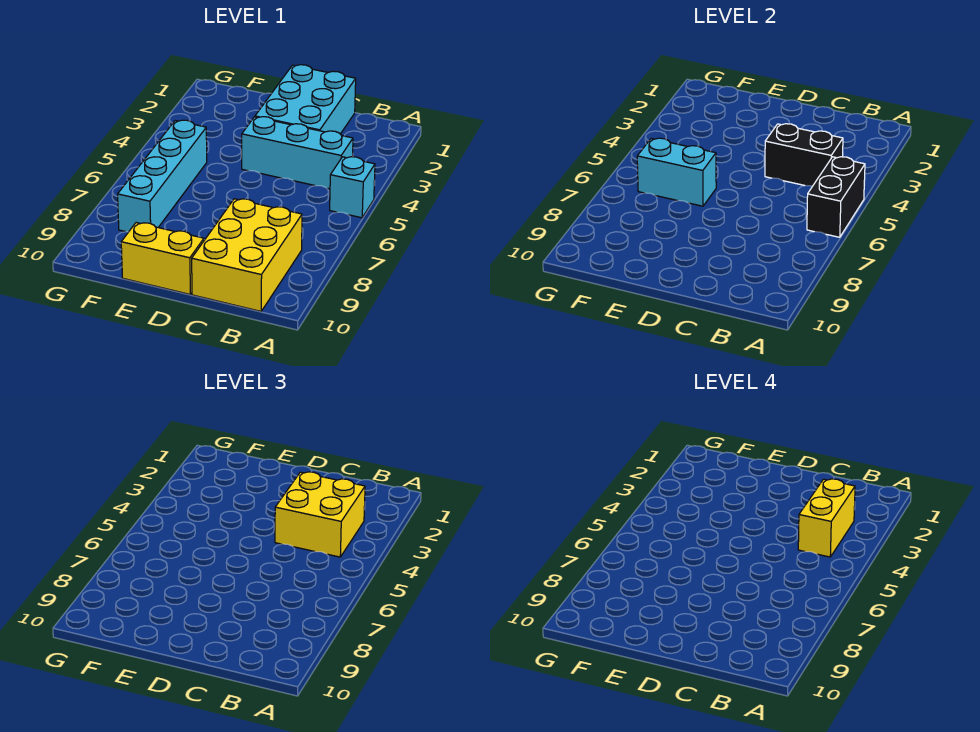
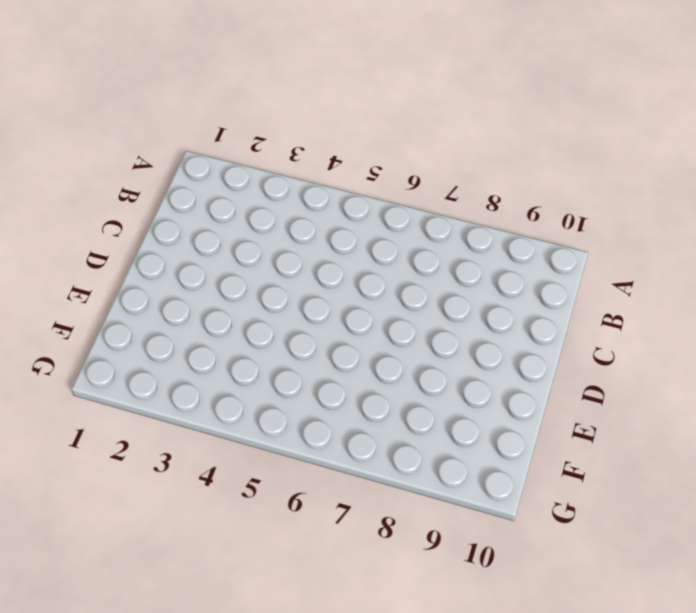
none -> cyan brick A5 level 1
none -> cyan brick B4:D4 level 1

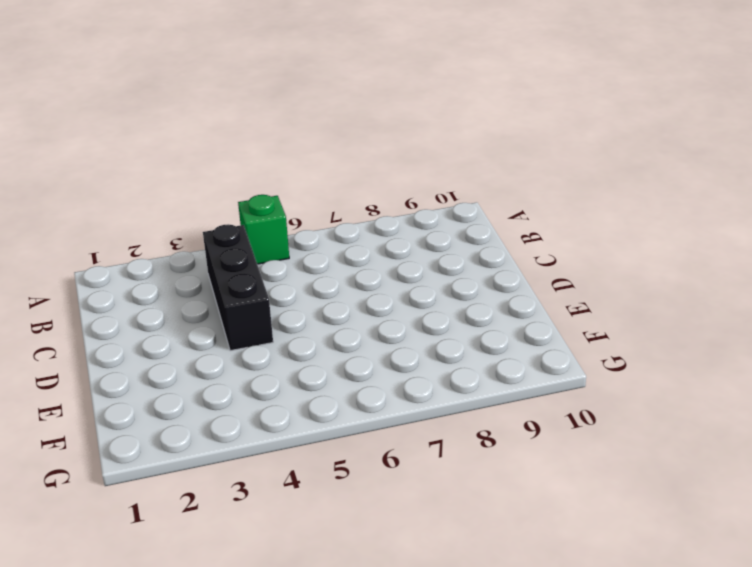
green brick A5 level 1 -> cyan brick A5 level 1
black brick B4:D4 level 1 -> cyan brick B4:D4 level 1
none -> yellow brick B8:C10 level 1
none -> cyan brick C1:D3 level 1

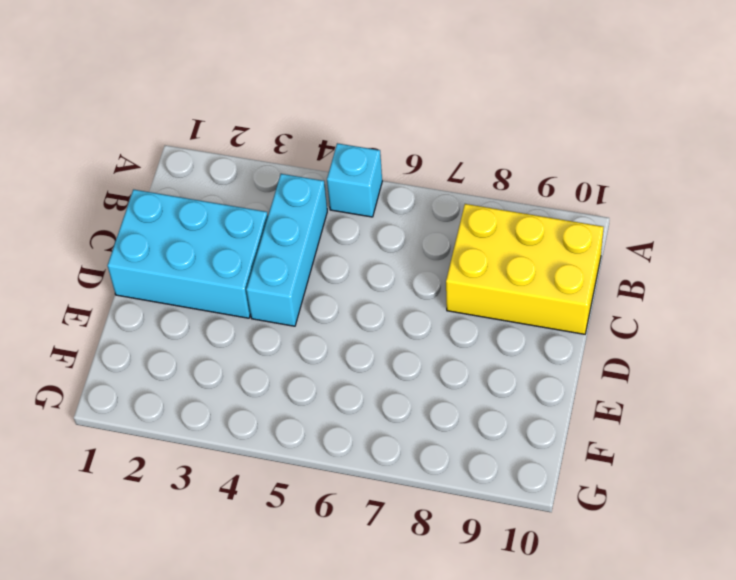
none -> yellow brick D10:E10 level 1
none -> cyan brick F5:F8 level 1

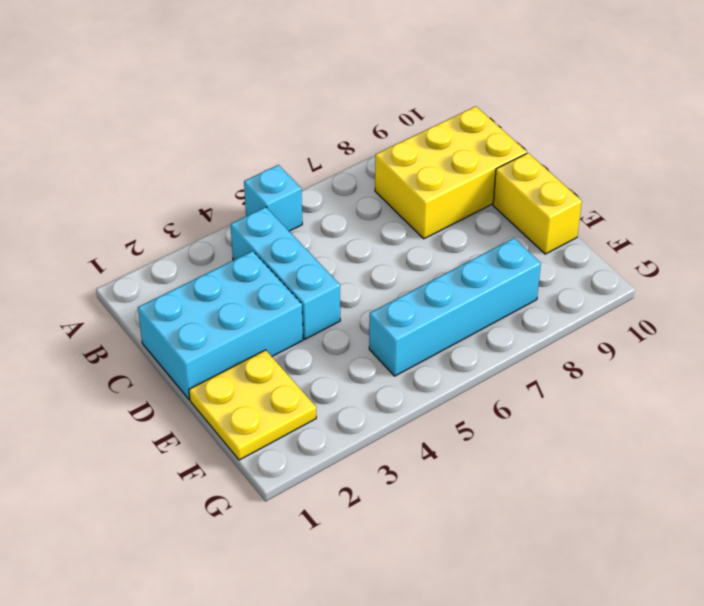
yellow plate E1:F2 level 1 -> none
none -> black brick A5:A6 level 2
none -> black brick B4:C4 level 2

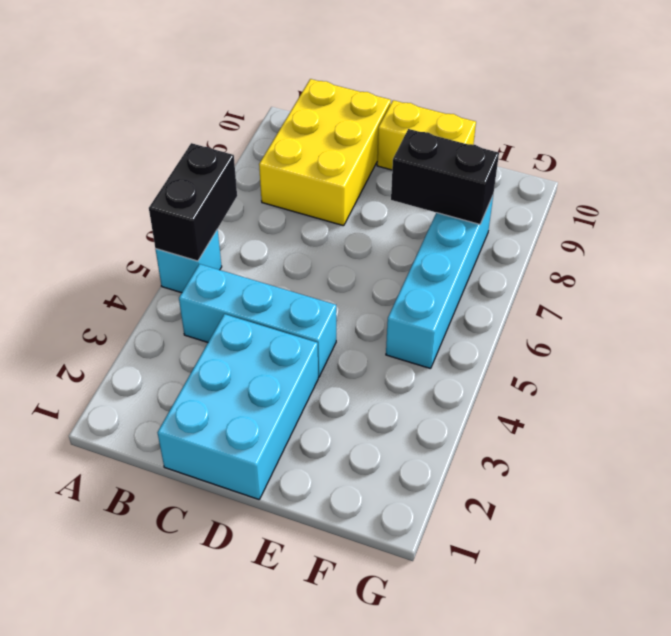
black brick E8:F8 level 2 -> black brick B4:C4 level 2
none -> cyan brick E6:F6 level 2
none -> yellow brick B3:C4 level 3

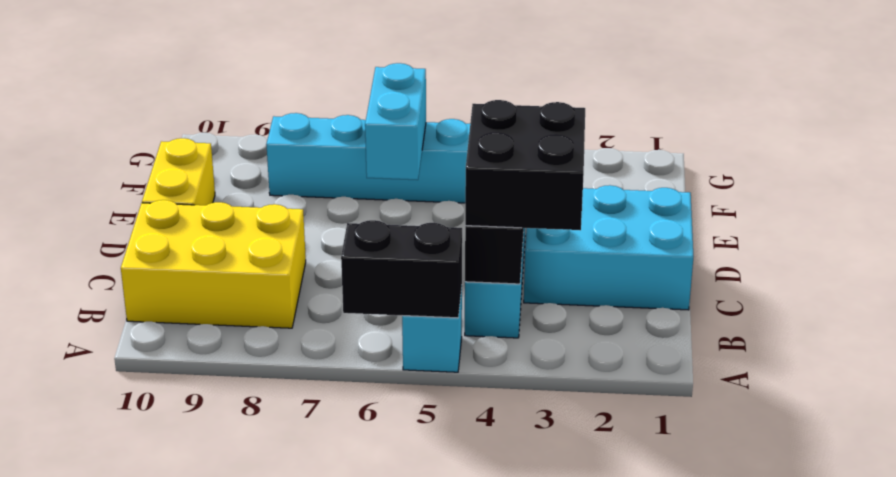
black brick B3:C4 level 3 -> yellow brick B3:C4 level 3
none -> yellow brick B3:B4 level 4

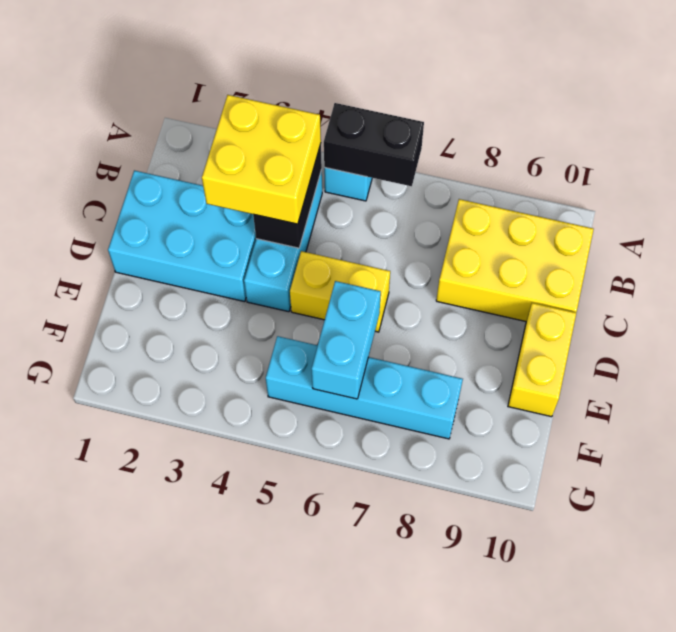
yellow brick D5:D6 level 1 -> yellow brick B3:B4 level 4

